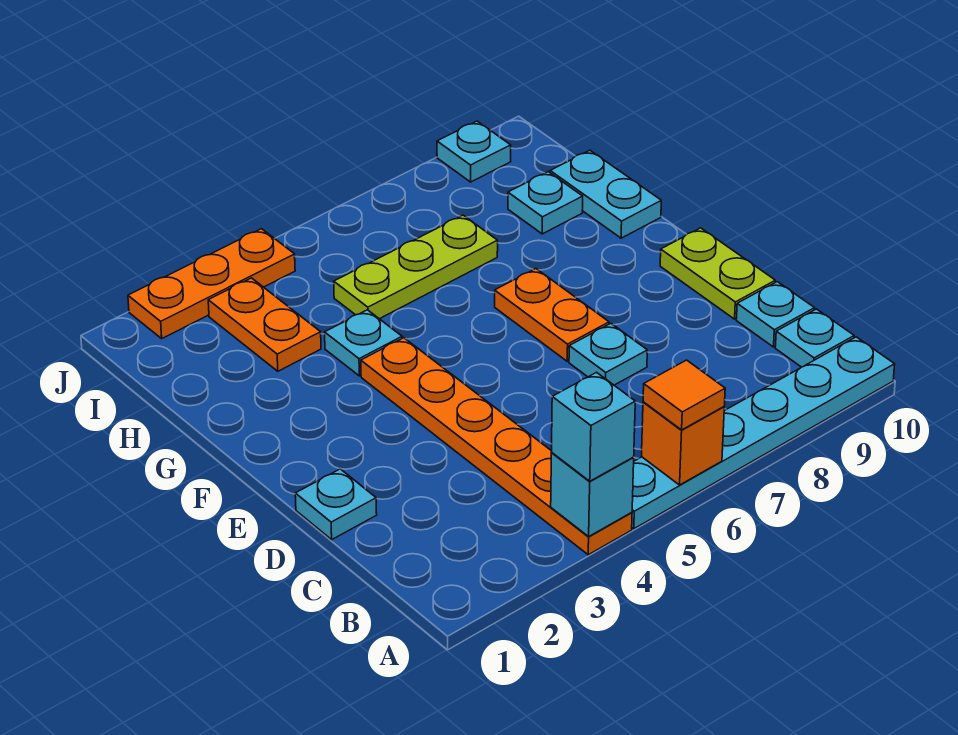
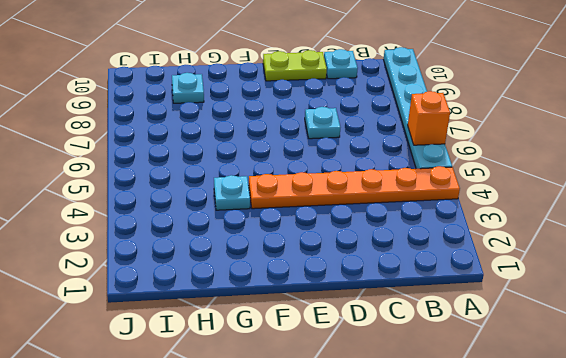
none -> cyan plate B10 level 1
none -> cyan plate D1 level 1
none -> orange plate E7:F7 level 1

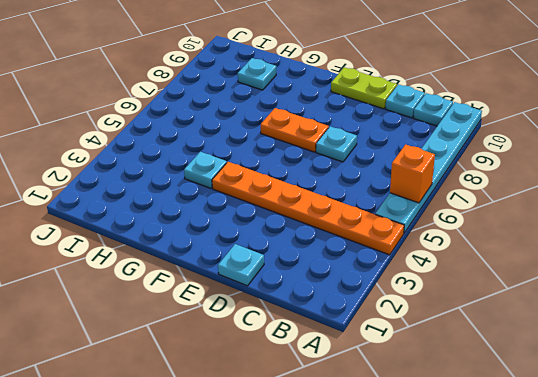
none -> cyan plate G10:H10 level 1
none -> orange plate H3:I3 level 1
none -> lime plate H5:H7 level 1

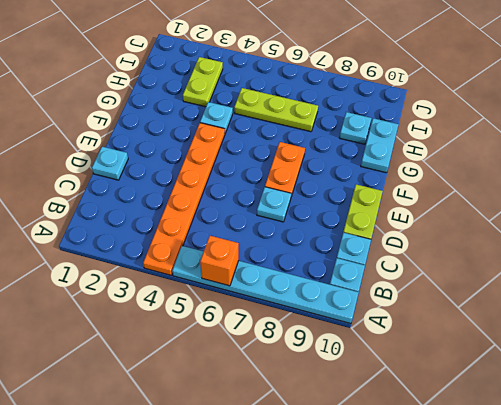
lime plate H3:I3 level 1 -> orange plate H3:I3 level 1
none -> orange plate J2:J4 level 1
none -> cyan plate J9 level 1
none -> cyan brick A4 level 2

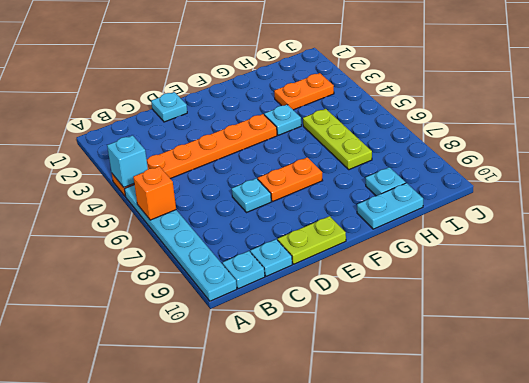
none -> orange plate J2:J4 level 1
none -> cyan plate J9 level 1
none -> cyan brick A4 level 3

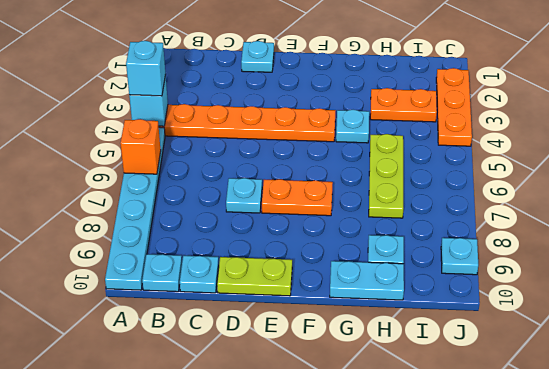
none -> orange tile A6 level 3

